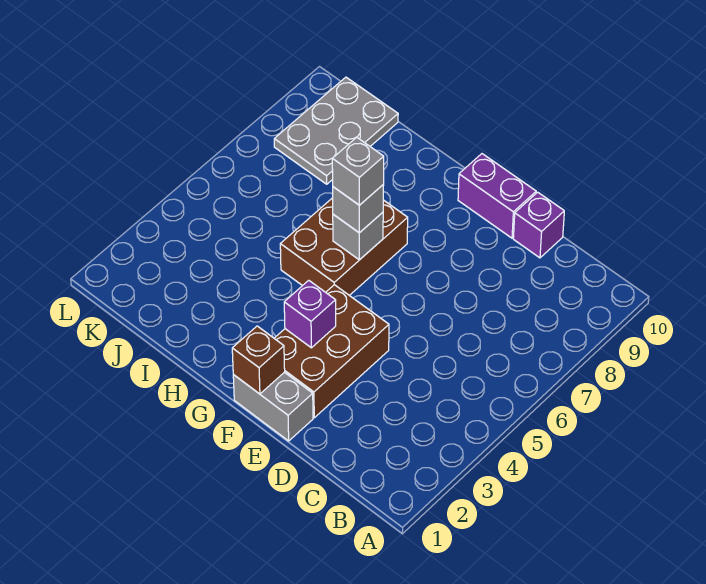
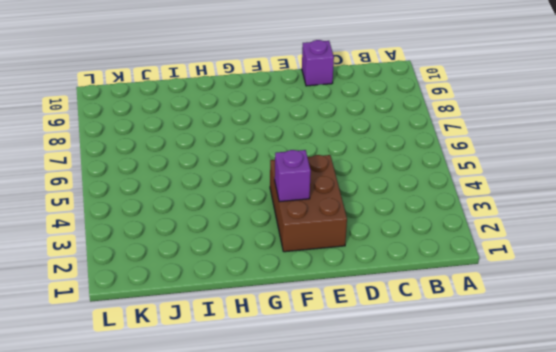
none -> grey brick E1:F1 level 1
none -> purple brick E10:F10 level 1

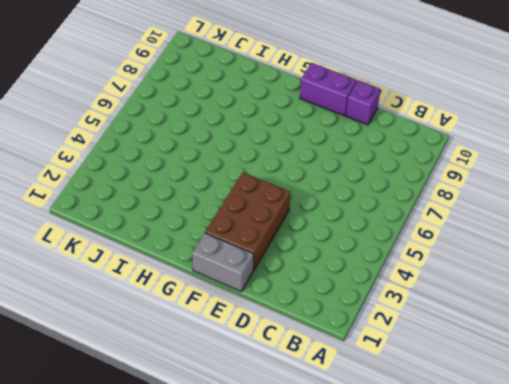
none -> brown brick G5:H7 level 1
none -> grey plate J8:K10 level 1

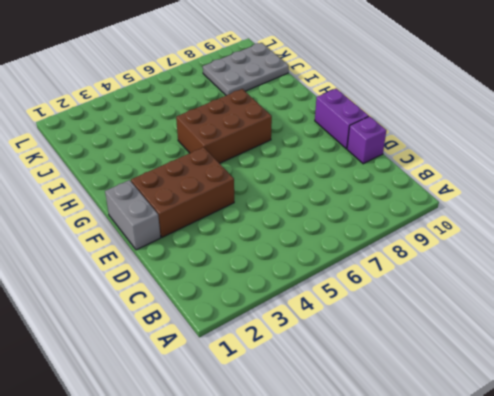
none -> brown brick F1 level 2
none -> purple brick F3 level 2

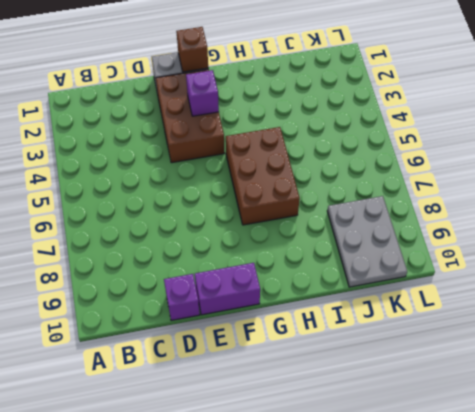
none -> grey brick G6 level 2
none -> grey brick G6 level 3

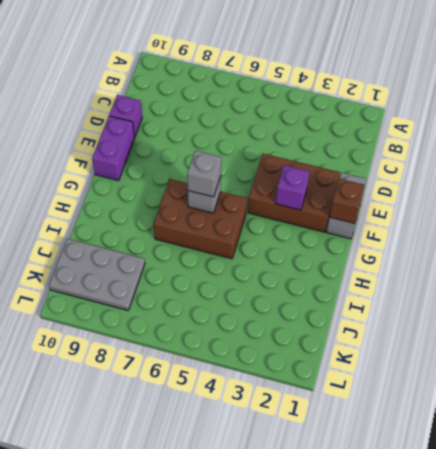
none -> grey brick G6 level 4

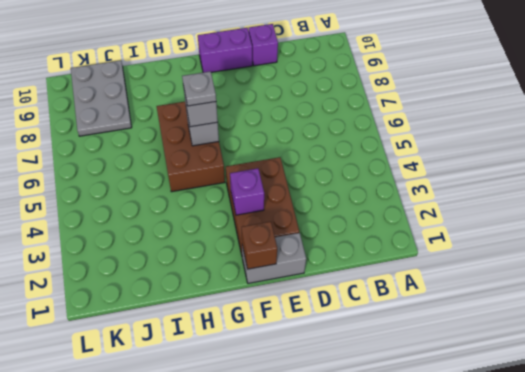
grey plate G6 level 4 -> grey brick G6 level 4

